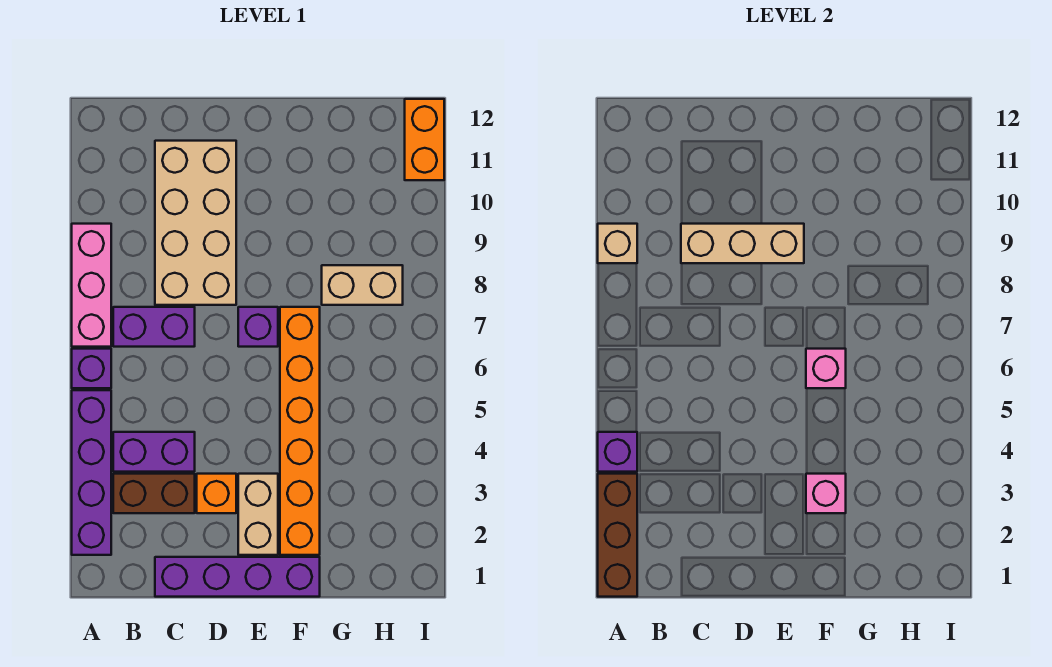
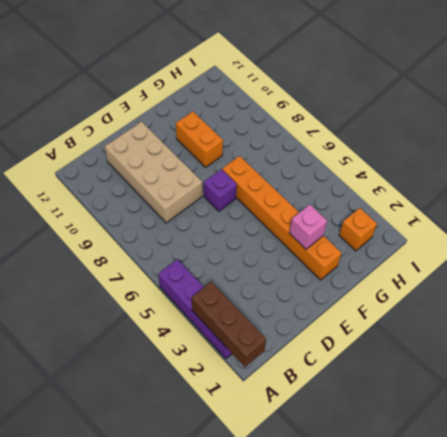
orange brick F9:F10 level 1 -> orange brick I11:I12 level 1
orange brick H2 level 1 -> orange brick D3 level 1
none -> purple brick A6 level 1
none -> pink brick A7:A9 level 1
none -> brown brick B3:C3 level 1

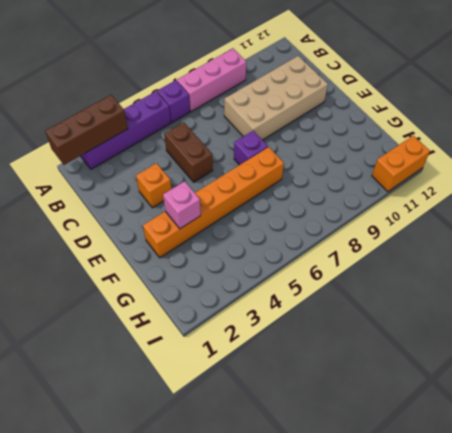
brown brick C5:D5 level 1 -> brown brick B3:C3 level 1
none -> purple brick B4:C4 level 1
none -> purple brick B7:C7 level 1
none -> purple brick C1:F1 level 1

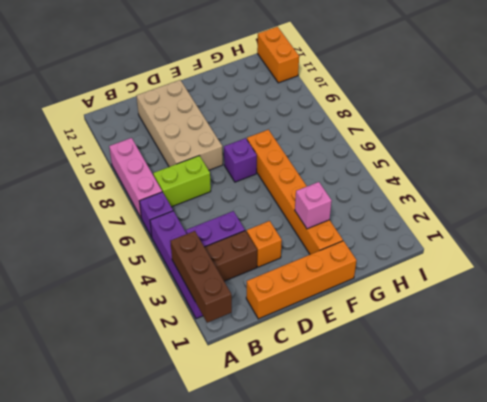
lime brick B7:C7 level 1 -> purple brick B7:C7 level 1
orange brick C1:F1 level 1 -> purple brick C1:F1 level 1
none -> tan brick E2:E3 level 1
none -> tan brick G8:H8 level 1
none -> purple brick A4 level 2

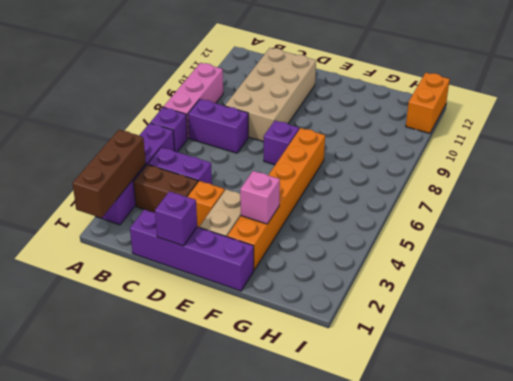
purple brick D1 level 2 -> purple brick A4 level 2
none -> tan brick G8:H8 level 1
none -> tan brick A9 level 2
none -> tan brick C9:E9 level 2

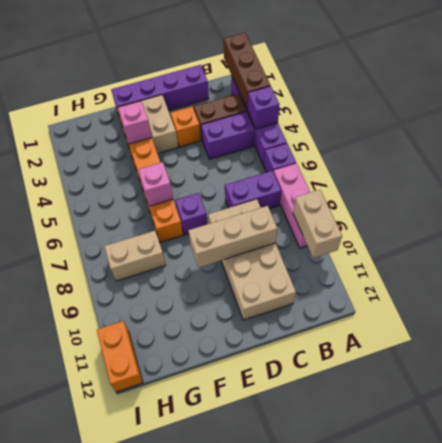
tan brick A9:A10 level 2 -> tan brick A9 level 2

